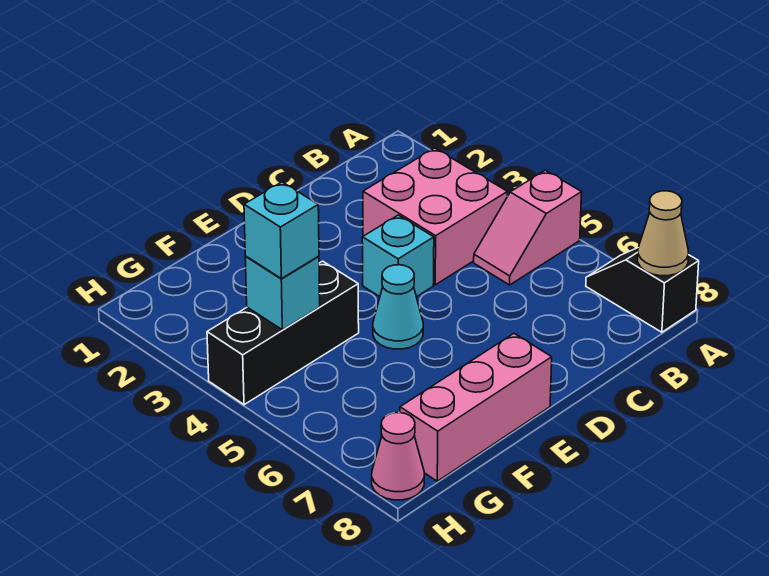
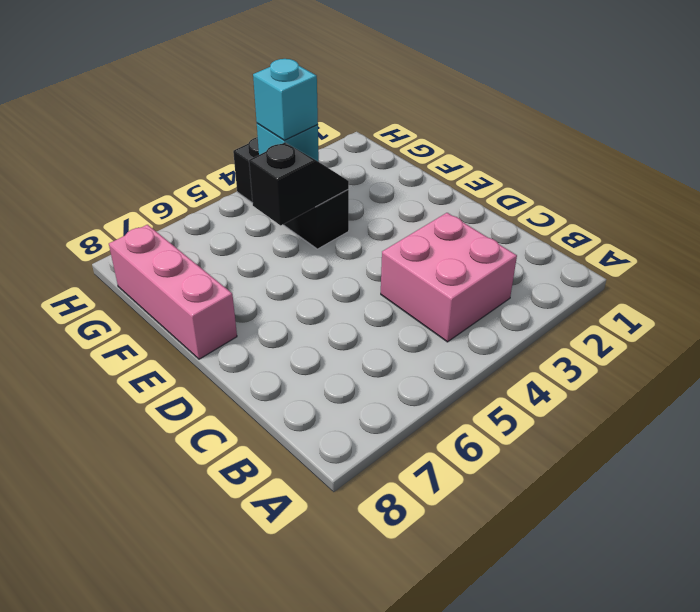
black slope F4:F5 level 2 top 5 -> black slope A7:A8 level 1 top 8
none -> pink slope A5:B5 level 1 top A
none -> cyan brick D4 level 1

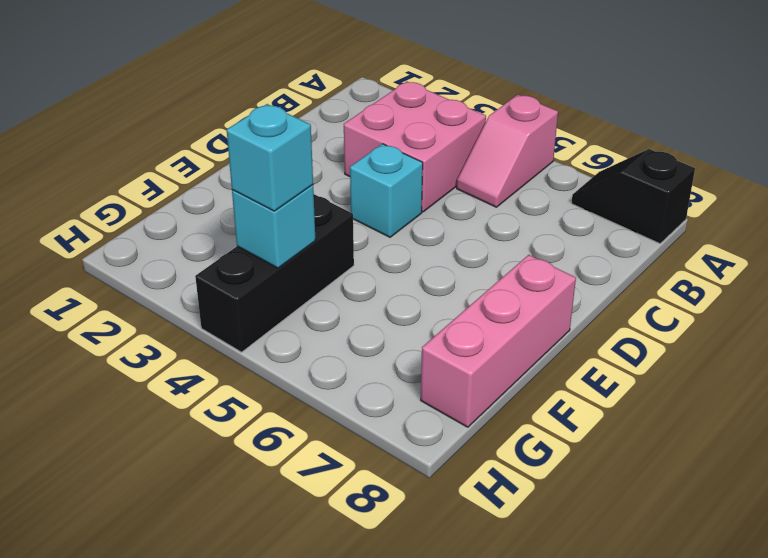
none -> cyan cone E5 level 1
none -> pink cone H8 level 1

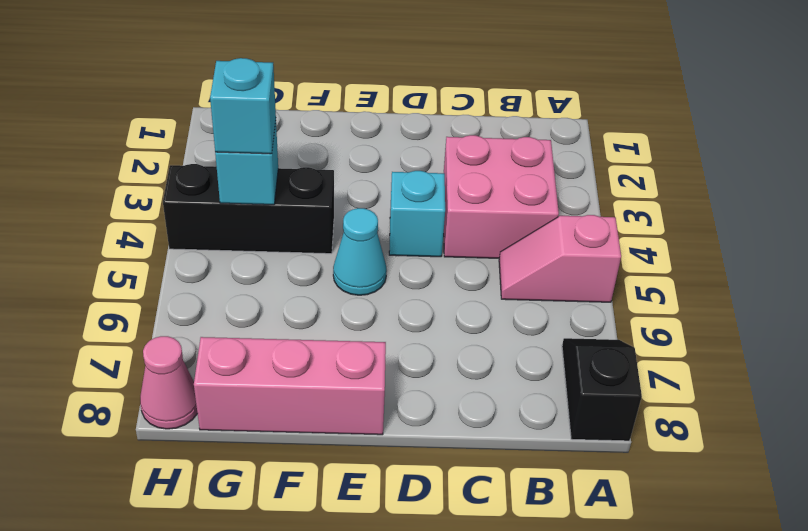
none -> tan cone A8 level 2

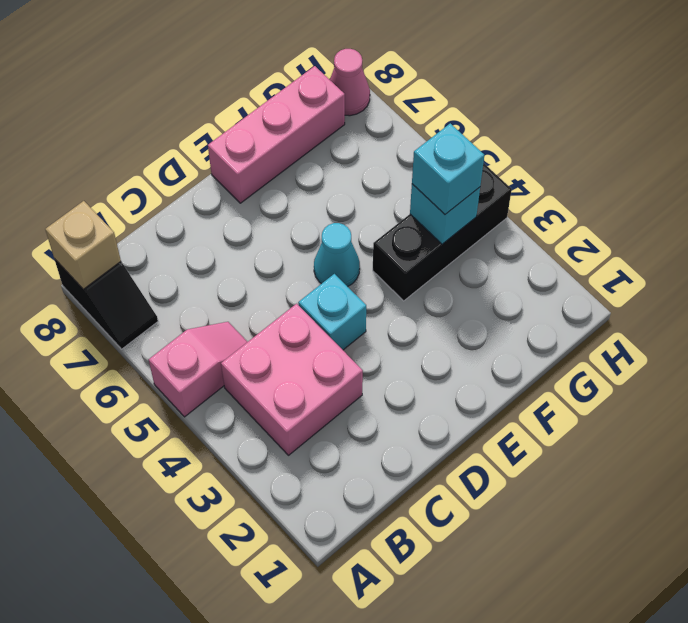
tan brick A8 level 2 -> tan cone A8 level 2

